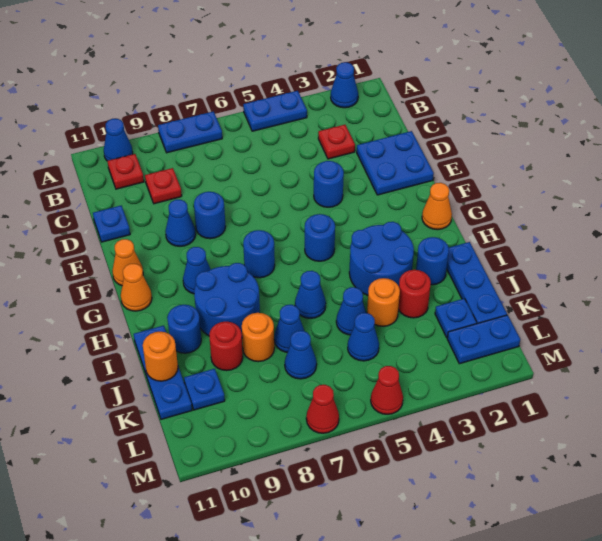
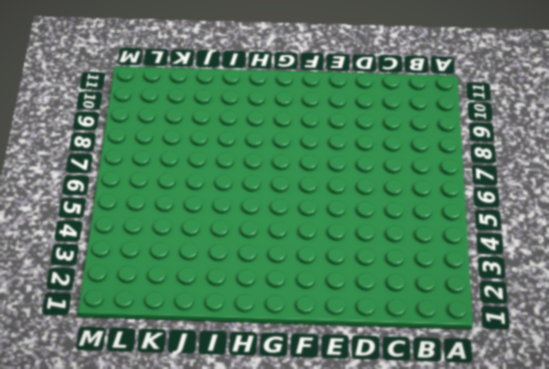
none -> blue cone A2 level 1
none -> blue plate A4:A5 level 1
none -> blue plate A7:A8 level 1
none -> blue cone A10 level 1

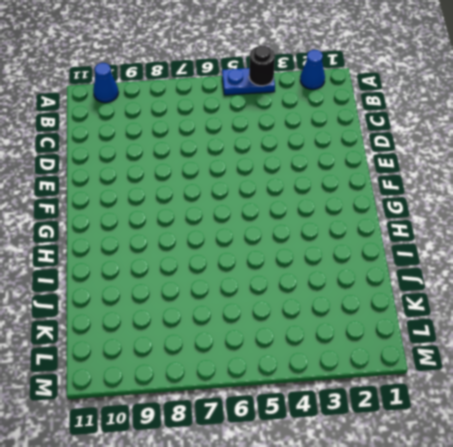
black round brick A4 level 2 -> none
none -> blue plate A7:A8 level 1
none -> red plate B10 level 1
none -> red plate C3 level 1
none -> red plate C9 level 1

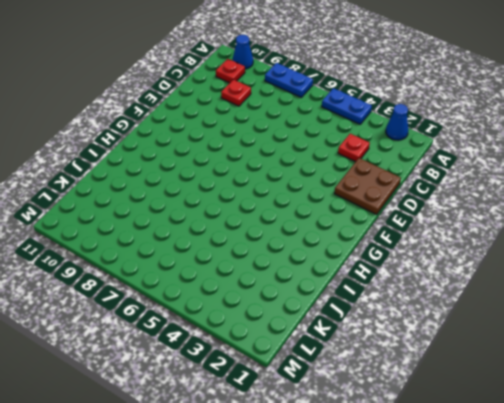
brown plate D1:E2 level 1 -> blue plate D1:E2 level 1
none -> blue plate D11 level 1
none -> blue round brick E4 level 1
none -> blue round brick E8 level 1
none -> blue cone E9 level 1

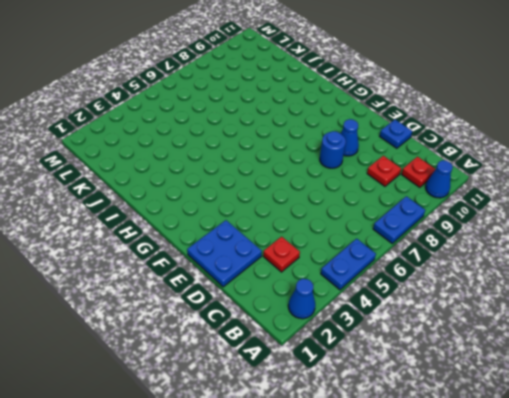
none -> blue round brick E4 level 1
none -> orange cone F11 level 1
none -> orange cone G1 level 1
none -> blue round brick G5 level 1

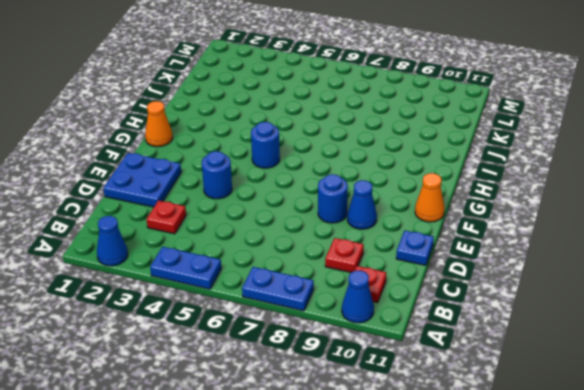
none -> blue round brick G7 level 1
none -> blue cone G9 level 1
none -> orange cone G11 level 1
none -> blue round brick H3:I4 level 1

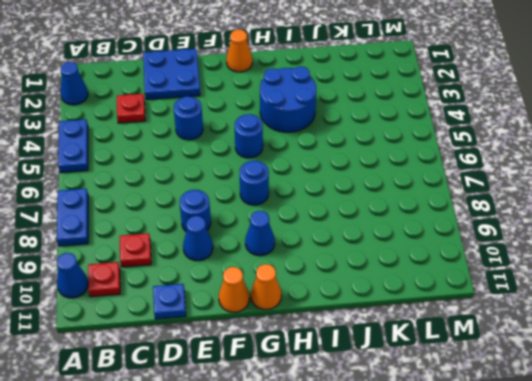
none -> blue round brick H8:I9 level 1
none -> blue plate I1:K1 level 1
none -> blue round brick I2 level 1
none -> blue cone I6 level 1

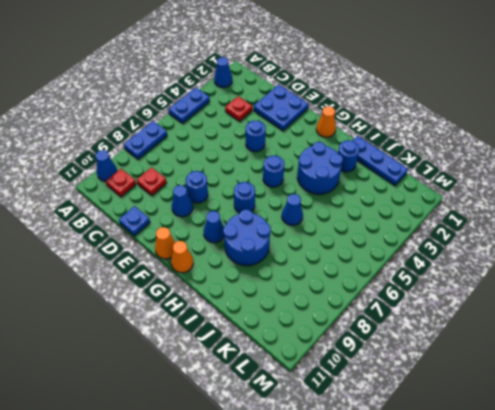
none -> blue round brick I10 level 1
none -> blue plate I11:K11 level 1
none -> red round brick J3 level 1
none -> orange round brick J4 level 1

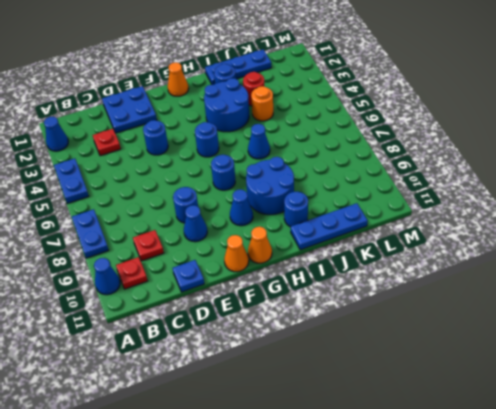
none -> blue cone J5 level 1
none -> blue cone J7 level 1
none -> orange round brick J8 level 1
none -> red round brick J9 level 1

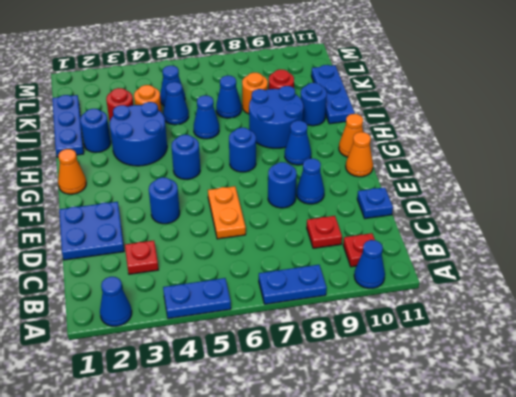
orange plate D6:E6 level 1 -> none
none -> blue plate K2 level 1
none -> blue cone K7 level 1
none -> blue plate K10 level 1
none -> blue plate L1:L2 level 1

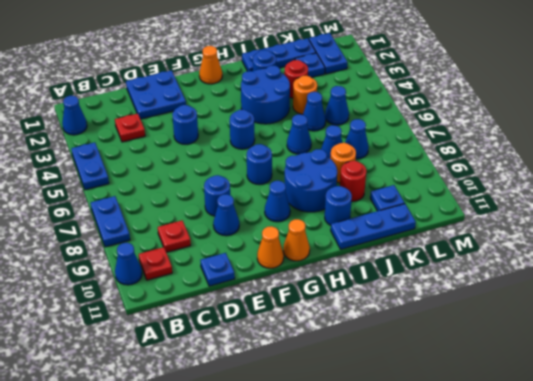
none -> red cone M5 level 1
none -> red cone M7 level 1
none -> orange round brick J11 level 2

